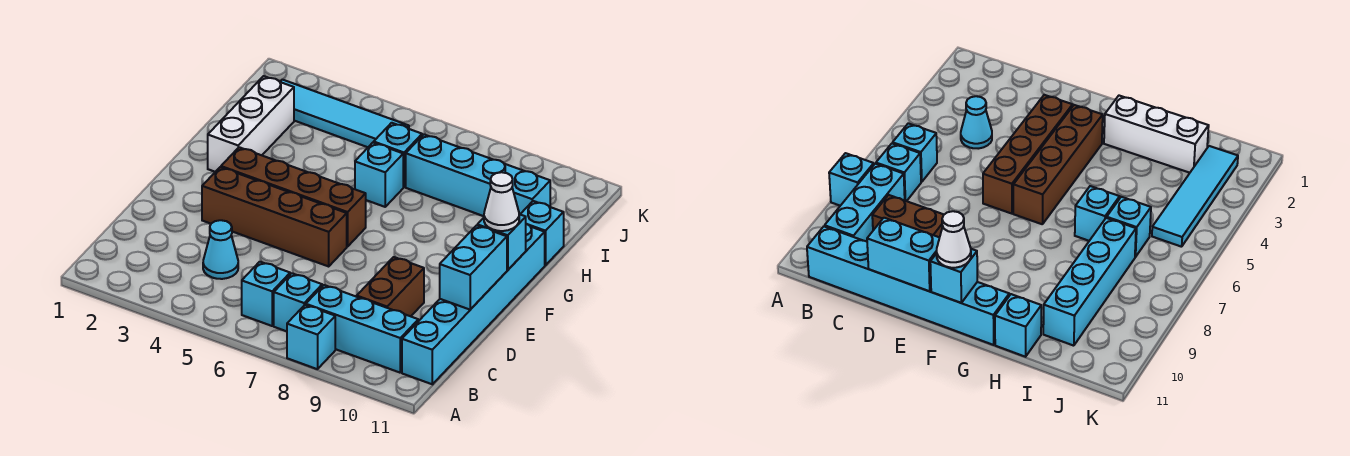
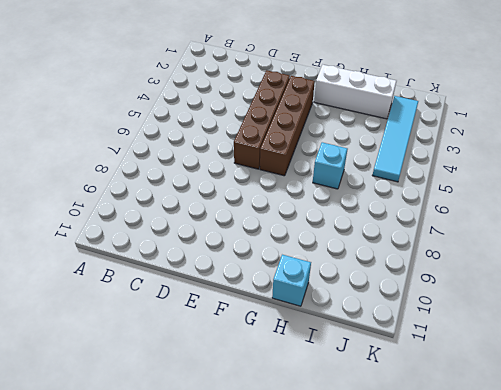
none -> cyan brick A8 level 1
none -> cyan brick B6 level 1
none -> cyan brick B7 level 1

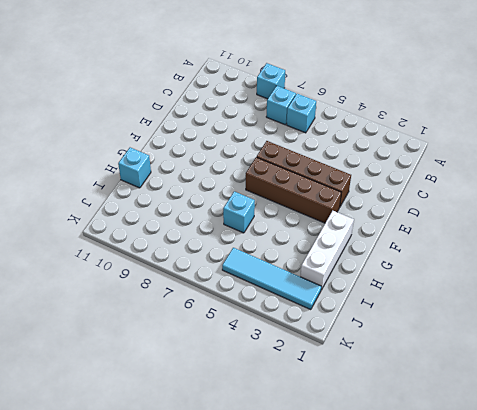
none -> cyan brick B8:B10 level 1
none -> cyan brick B11:G11 level 1
none -> cyan cone C4 level 1

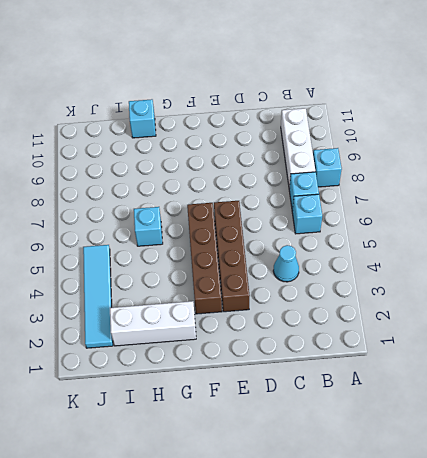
white brick B8:B10 level 1 -> cyan brick B8:B10 level 1
none -> cyan brick B11:G11 level 1
none -> brown brick C9:D9 level 1
none -> cyan brick I6 level 1

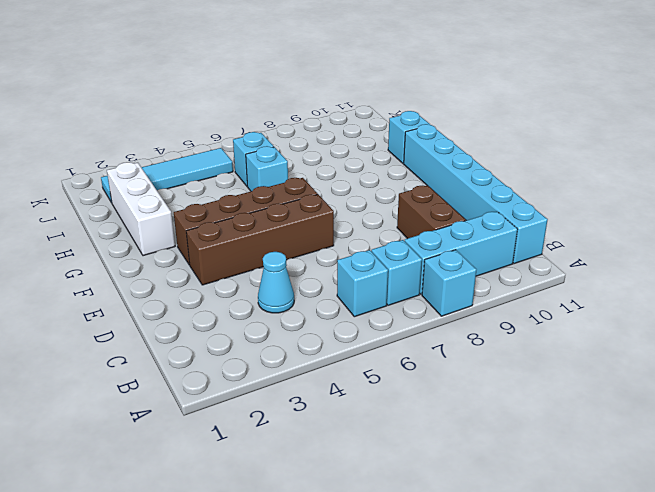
none -> cyan brick I7:I10 level 1
none -> cyan brick D11:E11 level 2
none -> cyan brick F11 level 2

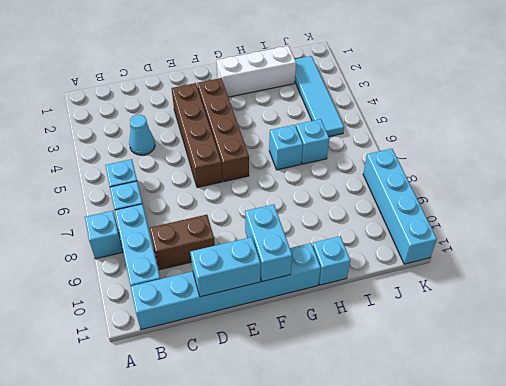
cyan brick F10:F11 level 2 -> cyan brick F11 level 2
cyan brick K8:K11 level 1 -> cyan brick I7:I10 level 1
none -> white cone F11 level 3

